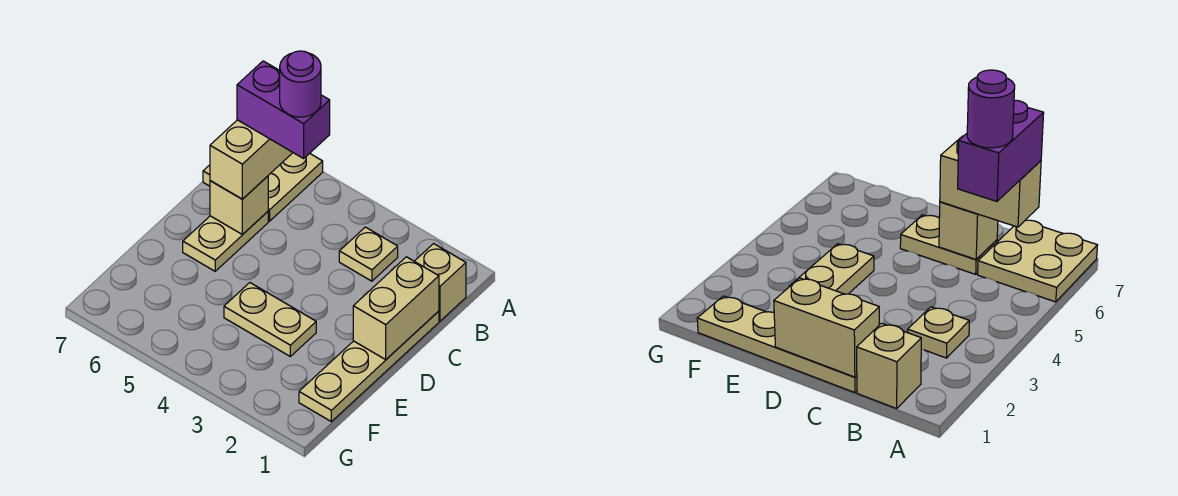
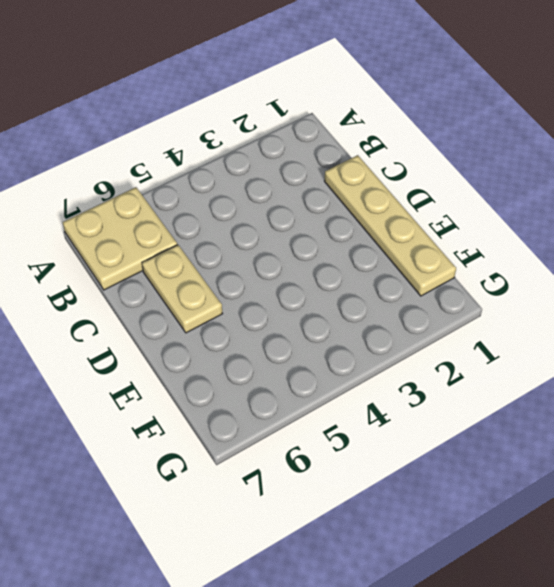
none -> tan brick B1 level 1
none -> tan plate B3 level 1

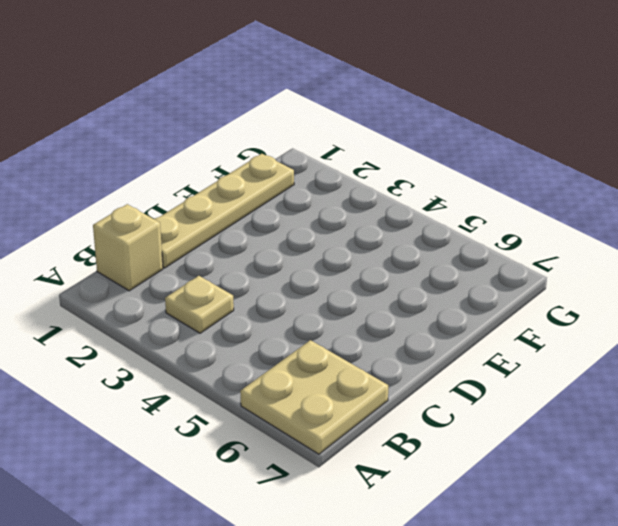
none -> tan plate C6:D6 level 1
none -> tan plate E3:E4 level 1

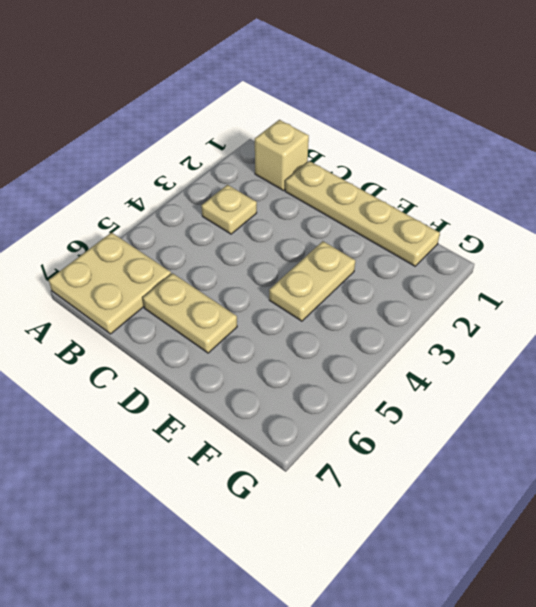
none -> tan brick C1:D1 level 2
none -> tan brick C6 level 2

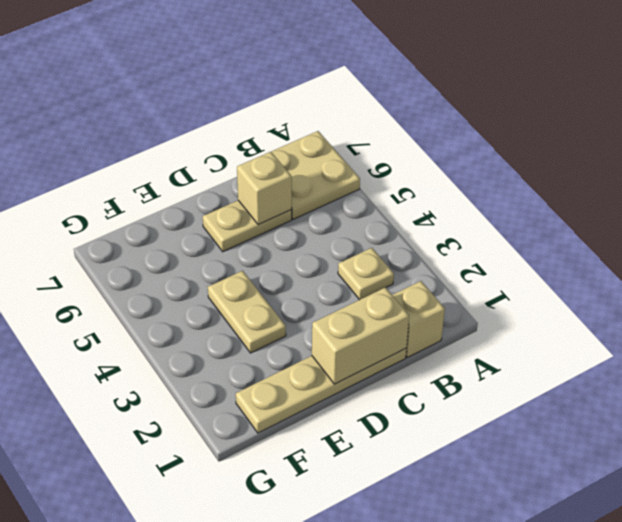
none -> tan brick B6:C6 level 3
none -> purple brick B5:B6 level 4

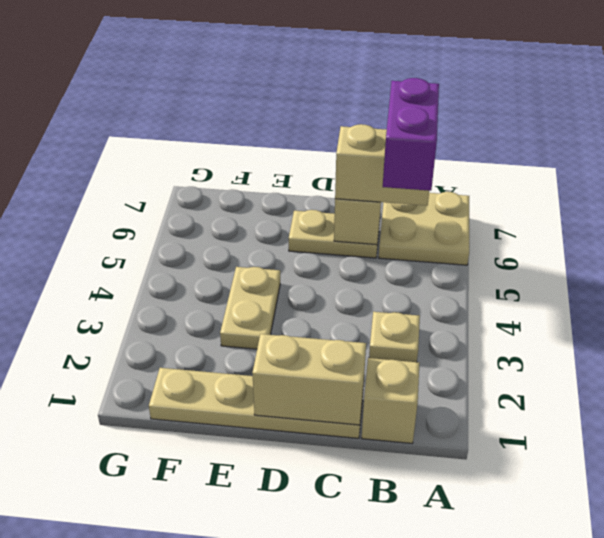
none -> purple round brick B5 level 5

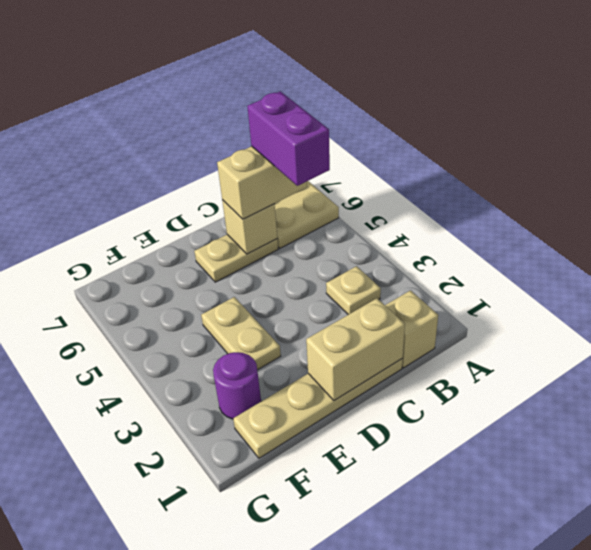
purple round brick F2 level 1 -> purple round brick B5 level 5

